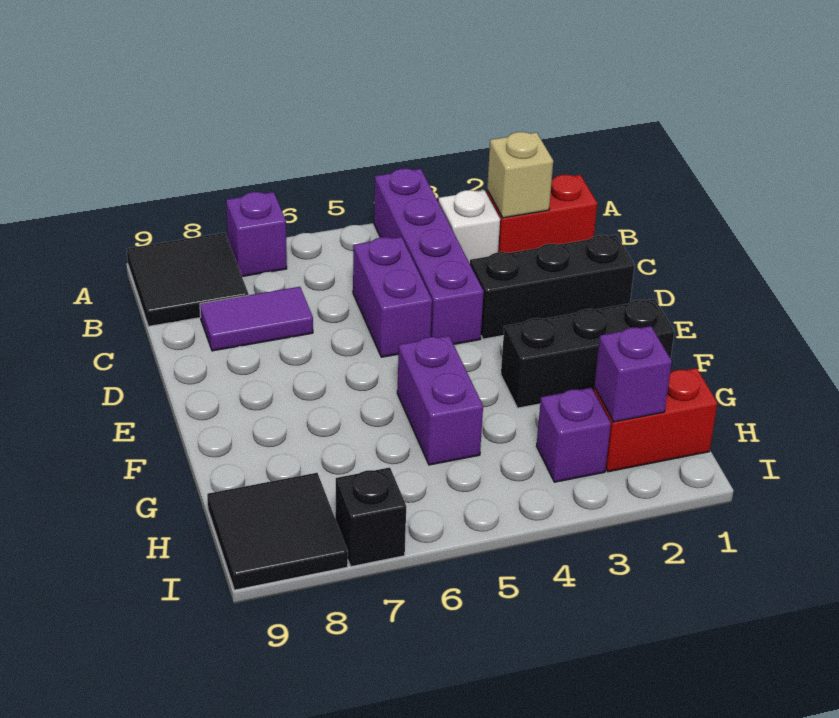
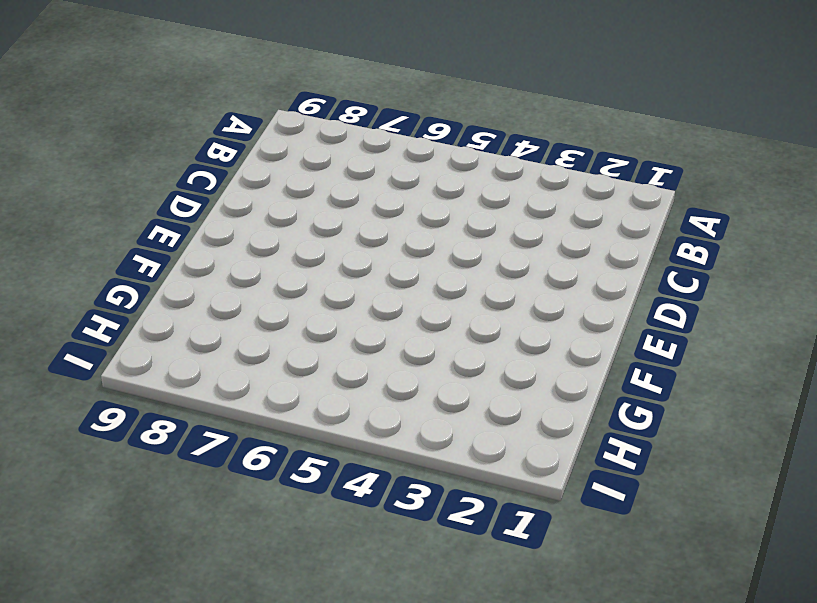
none -> purple brick A4:D4 level 1
none -> purple brick A7 level 1
none -> black tile A8:B9 level 1

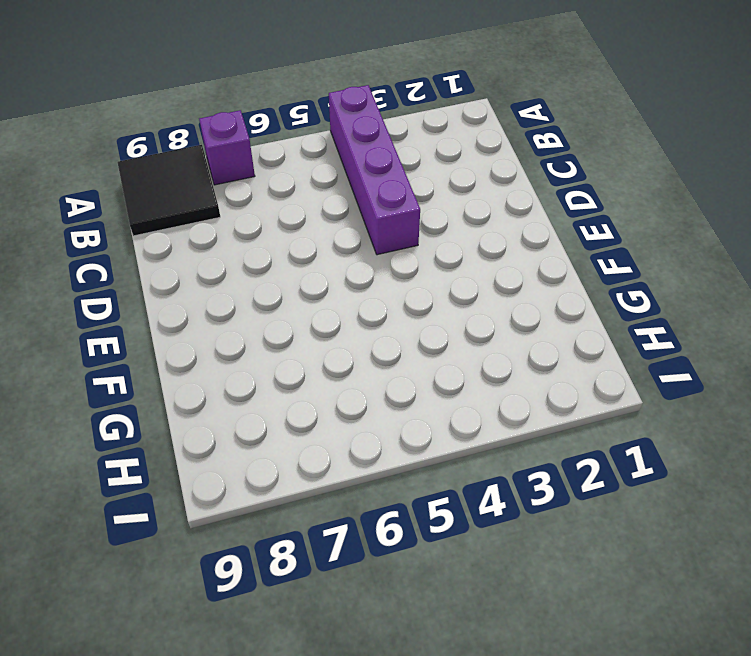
none -> red brick B1:B2 level 1
none -> white brick B3 level 1
none -> purple brick C5:D5 level 1

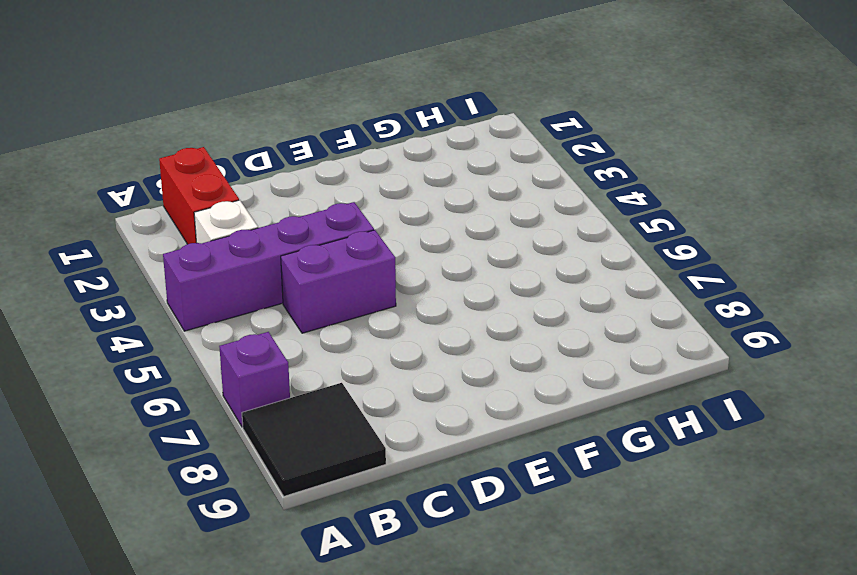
none -> purple tile C7:C8 level 1
none -> black brick D1:D3 level 1
none -> black brick F1:F3 level 1

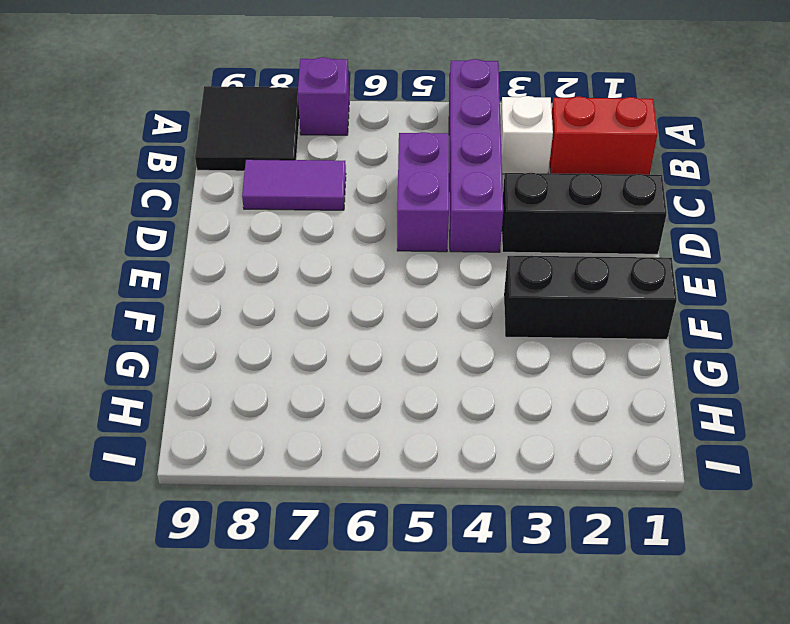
none -> purple brick F5:G5 level 1
none -> red brick H1:H2 level 1
none -> purple brick H3 level 1

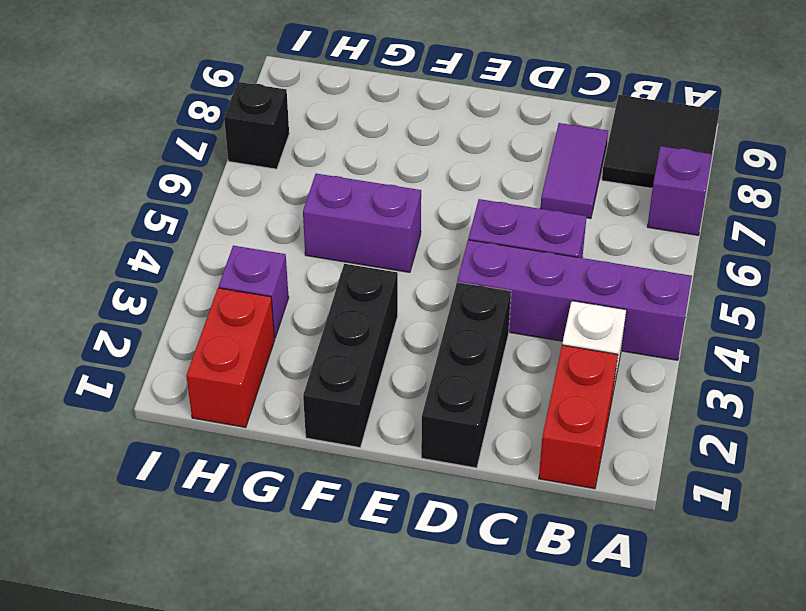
none -> black tile H8:I9 level 1
none -> tan brick B2 level 2
none -> purple brick H2 level 2

